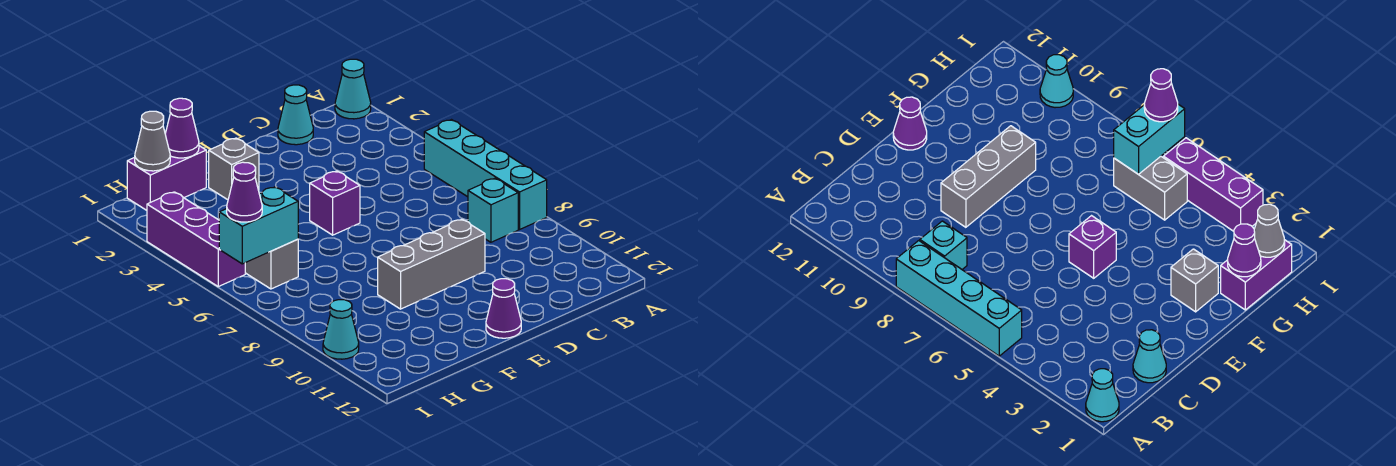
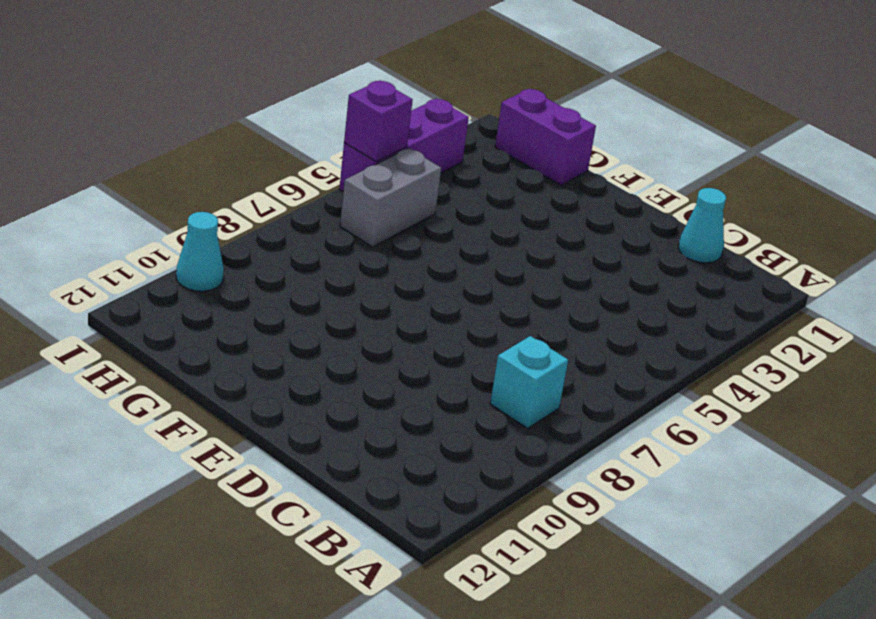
purple brick I5 level 2 -> purple brick E5 level 1
none -> cyan cone A1 level 1
none -> cyan brick A5:A8 level 1
none -> grey brick D9:F9 level 1

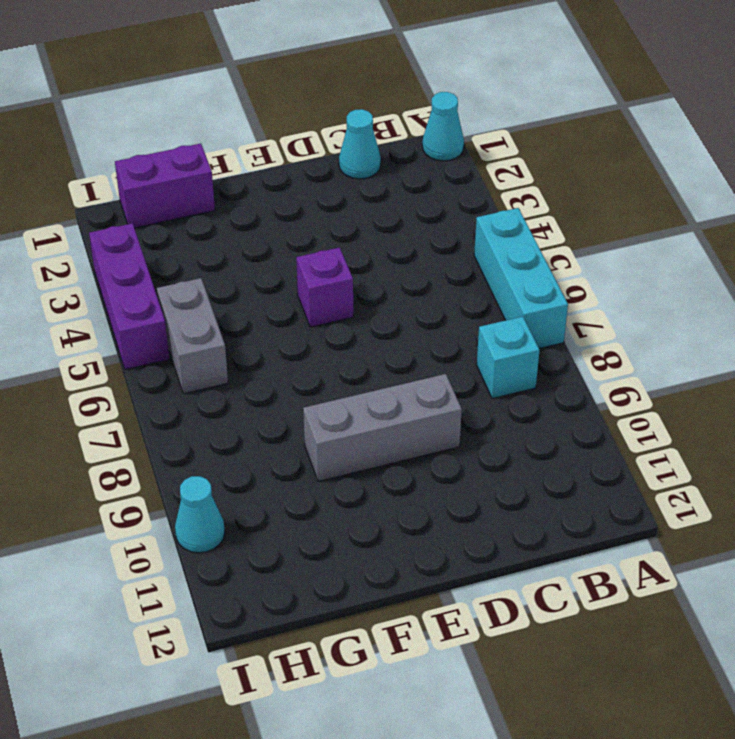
cyan brick A5:A7 level 1 -> cyan brick A5:A8 level 1
none -> purple cone E12 level 1
none -> grey brick F2 level 1
none -> purple cone G1 level 2

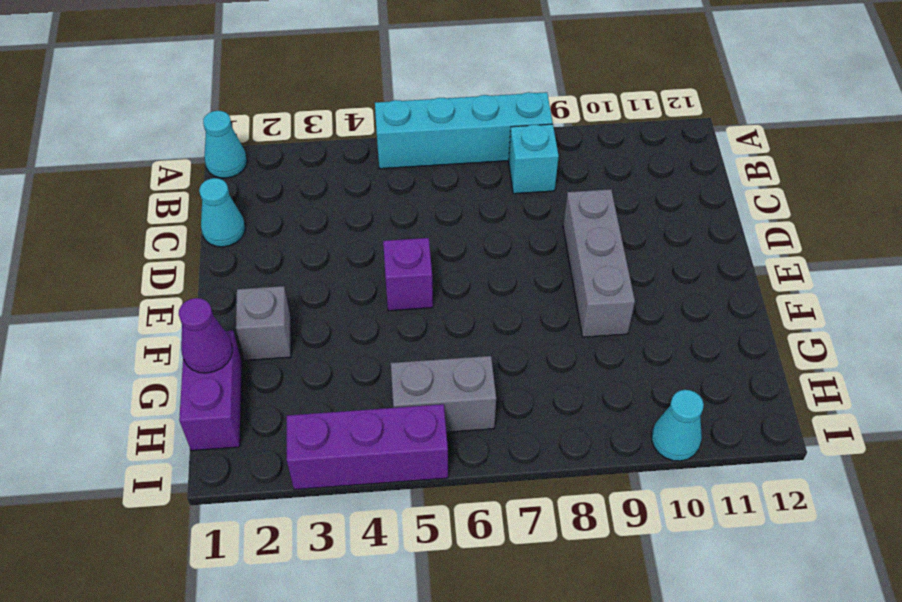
none -> purple cone E12 level 1
none -> grey cone H1 level 2
none -> cyan brick H6:I6 level 2

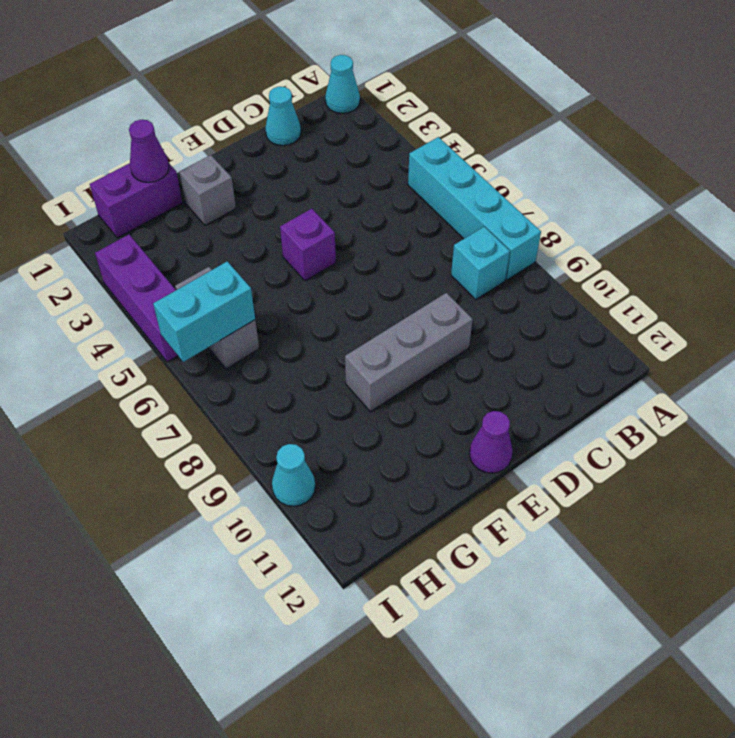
none -> grey cone H1 level 2
none -> purple cone I6 level 3

